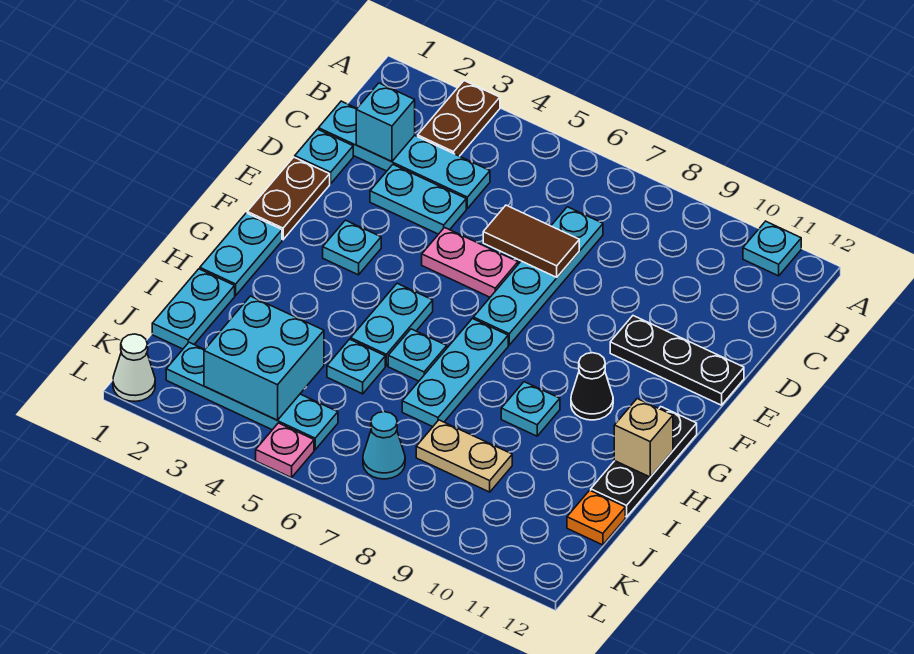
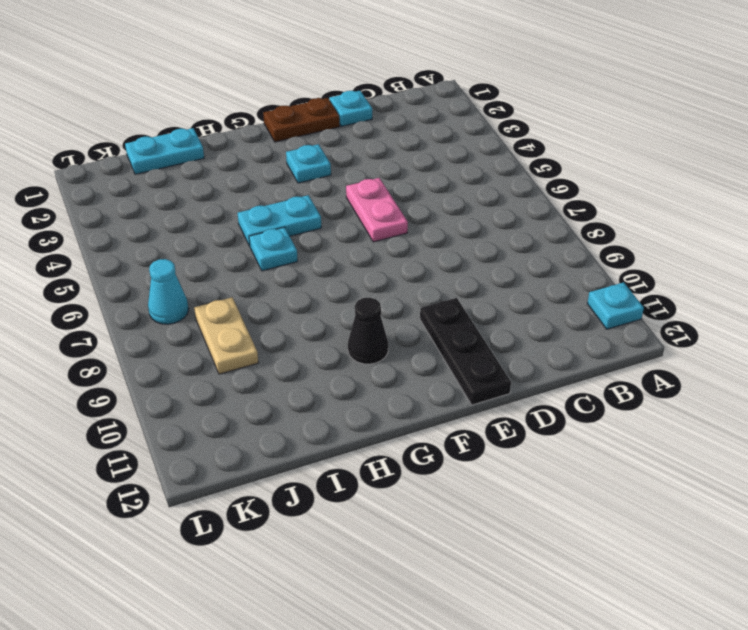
none -> brown plate A3:B3 level 1
none -> cyan plate C1:C4 level 1
none -> cyan plate C7:F7 level 1

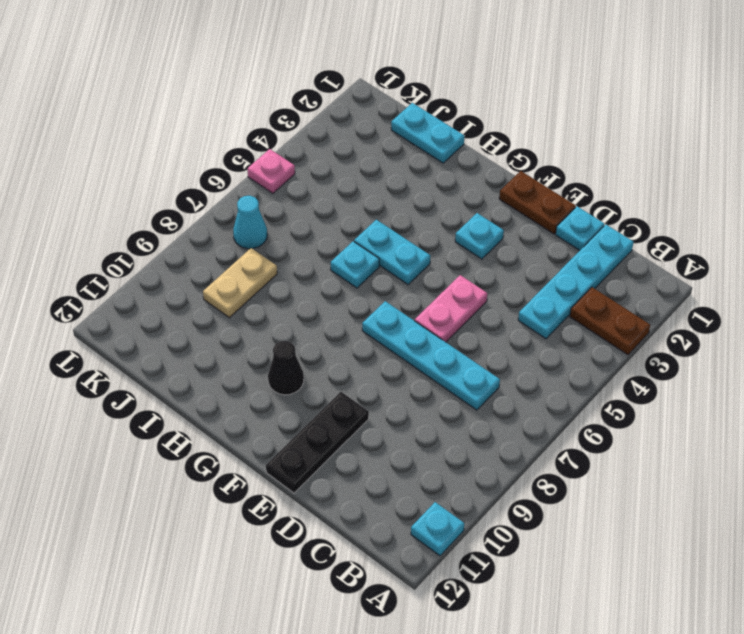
none -> cyan plate D3:D4 level 1
none -> cyan plate G1:H1 level 1
none -> cyan plate G7:I7 level 1

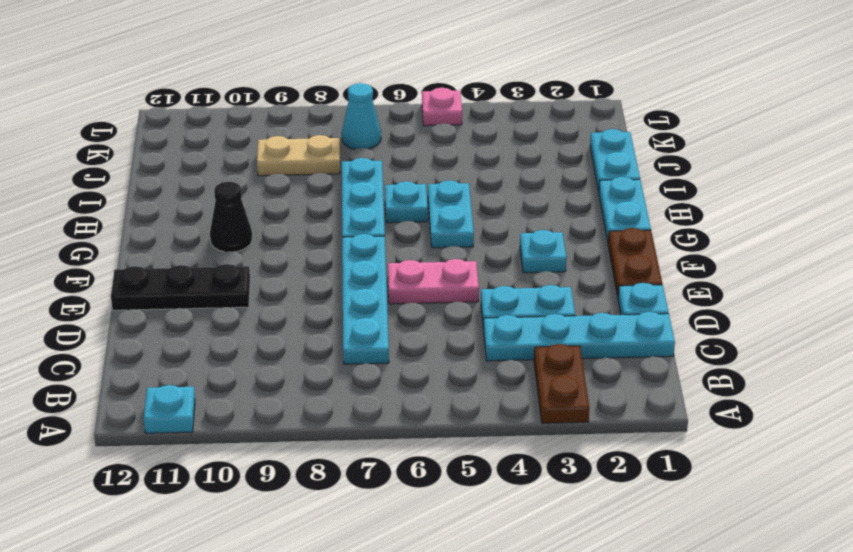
none -> black plate G12:I12 level 1
none -> cyan plate H9 level 1
none -> cyan plate I5 level 1

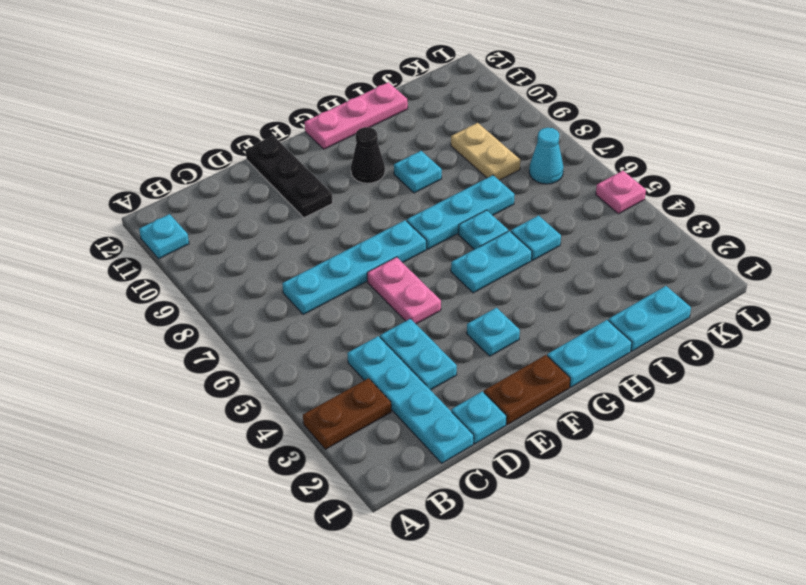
pink plate G12:I12 level 1 -> black plate G12:I12 level 1
none -> orange plate J12 level 1
none -> cyan plate K2:K5 level 1
none -> white cone L1 level 1

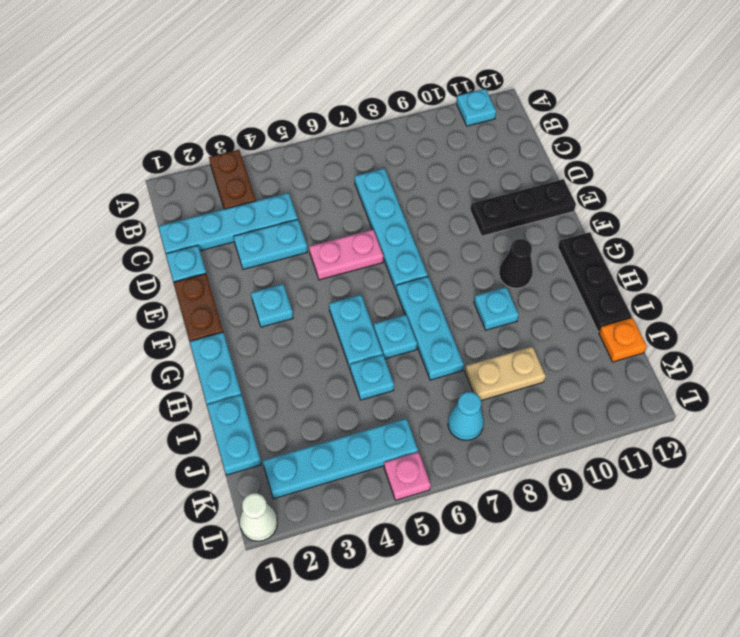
none -> cyan brick C2 level 2
none -> brown tile D6:D7 level 2
none -> tan brick H12 level 2

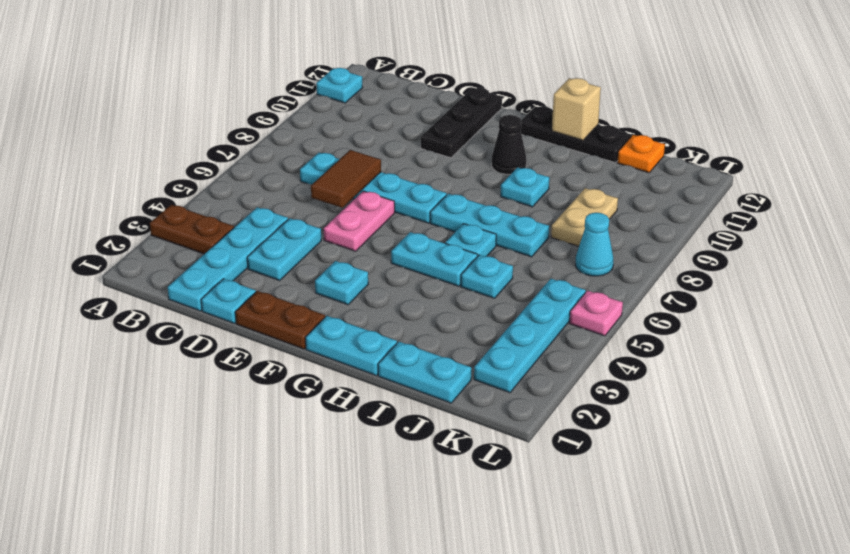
none -> white cone L1 level 1
none -> cyan brick C2 level 2
none -> cyan brick J3:K4 level 2

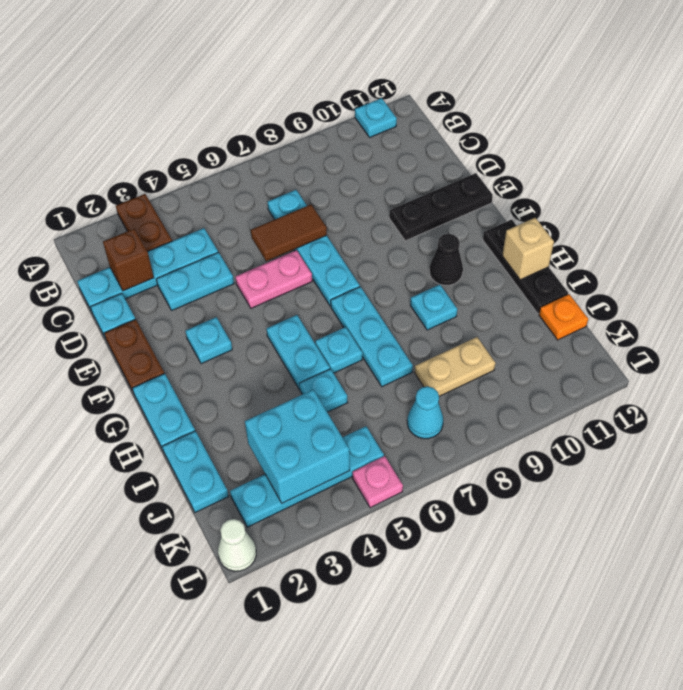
brown brick C2 level 2 -> cyan brick C2 level 2

